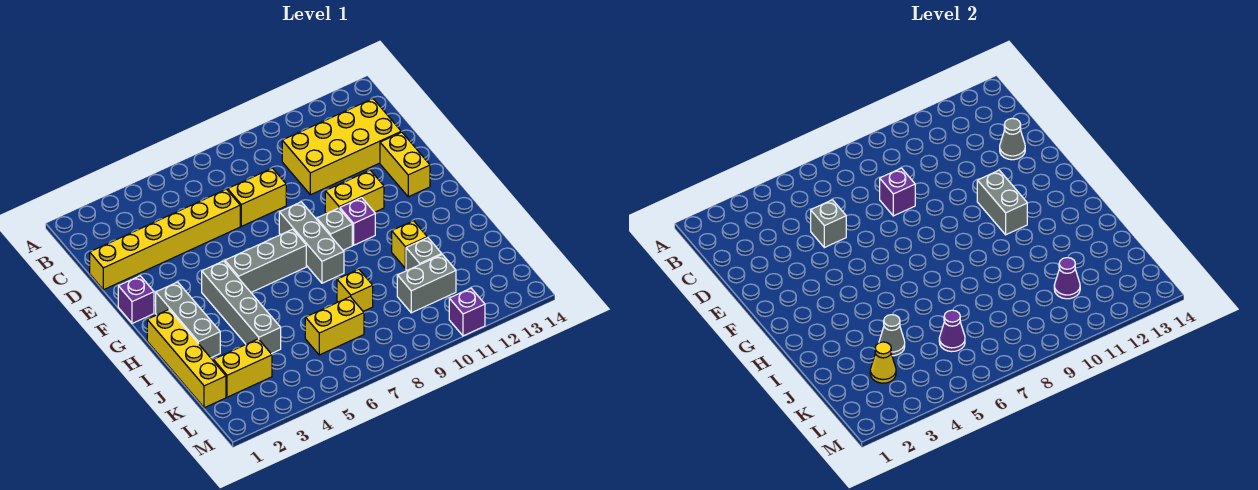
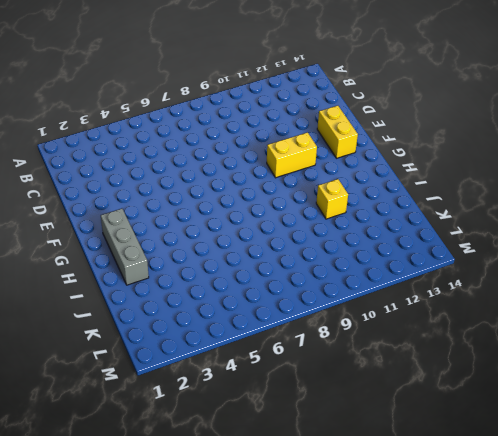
none -> yellow brick C10:D13 level 1
none -> yellow brick D1:D6 level 1
none -> yellow brick D7:D8 level 1

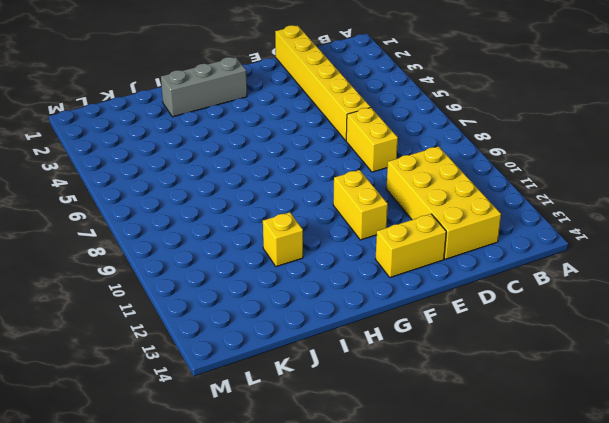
none -> purple brick F1 level 1
none -> grey brick F8:H8 level 1
none -> grey brick G4:J4 level 1

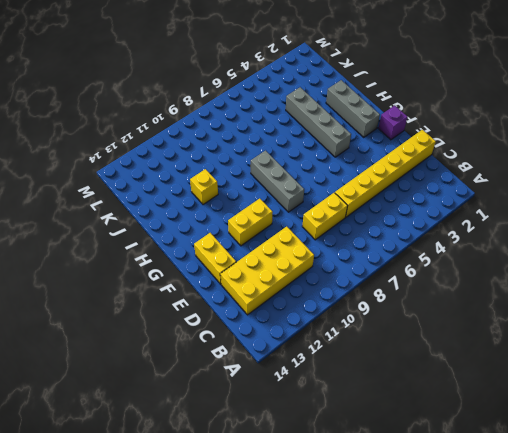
none -> grey brick G5:G7 level 1
none -> grey brick G9 level 1
none -> purple brick G10 level 1

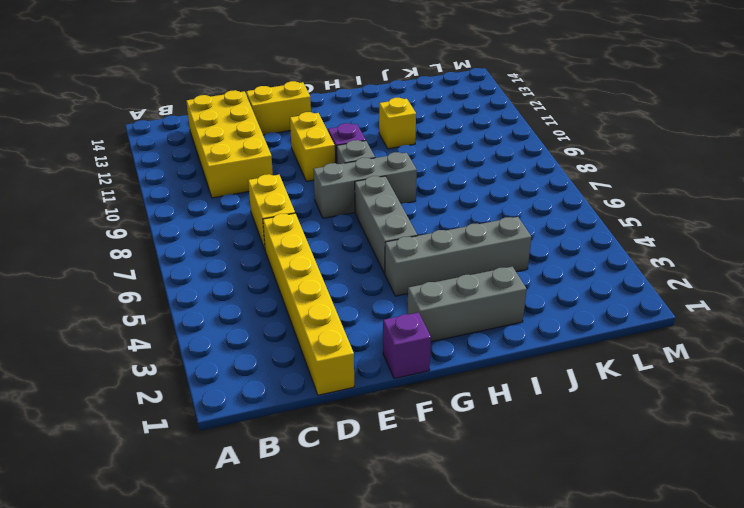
none -> yellow brick H1:K1 level 1
none -> yellow brick J8 level 1
none -> grey brick J11 level 1

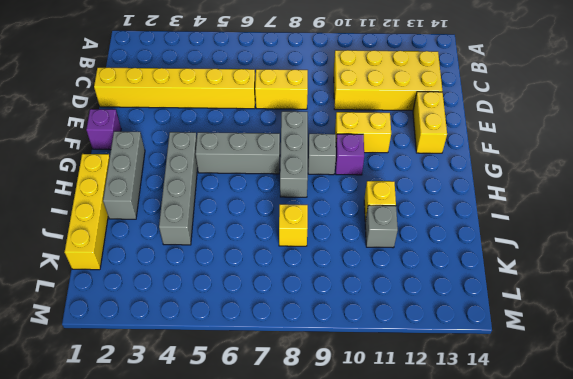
none -> yellow brick K2:K3 level 1
none -> yellow brick K6:K7 level 1
none -> grey brick K10:K11 level 1

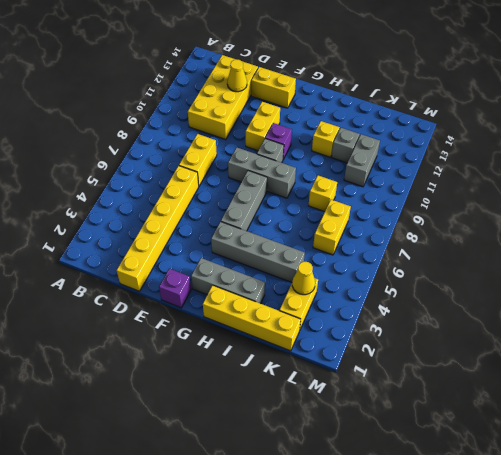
yellow cone D12 level 2 -> none
none -> purple brick M11 level 1
none -> grey brick D5 level 2
none -> purple brick D8 level 2

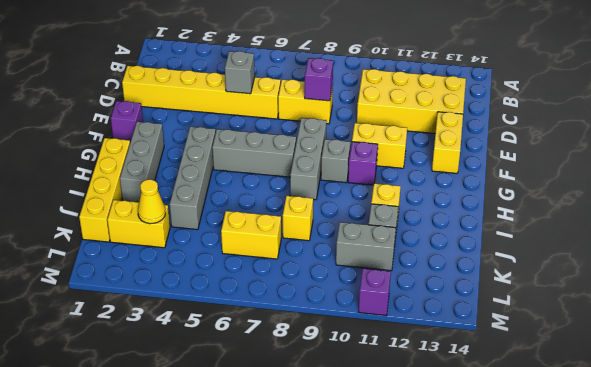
none -> grey cone D13 level 2
none -> grey brick F11:G11 level 2
none -> grey cone J4 level 2

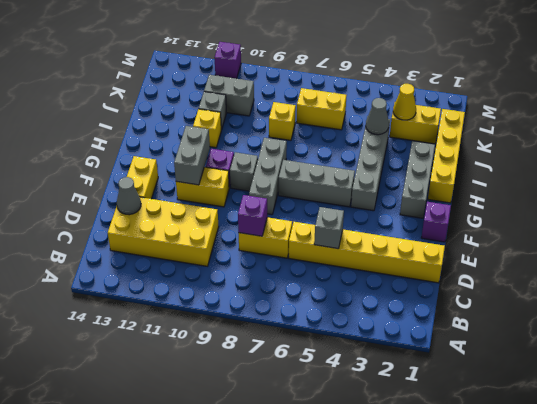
none -> purple cone K6 level 2
none -> purple cone K11 level 2

